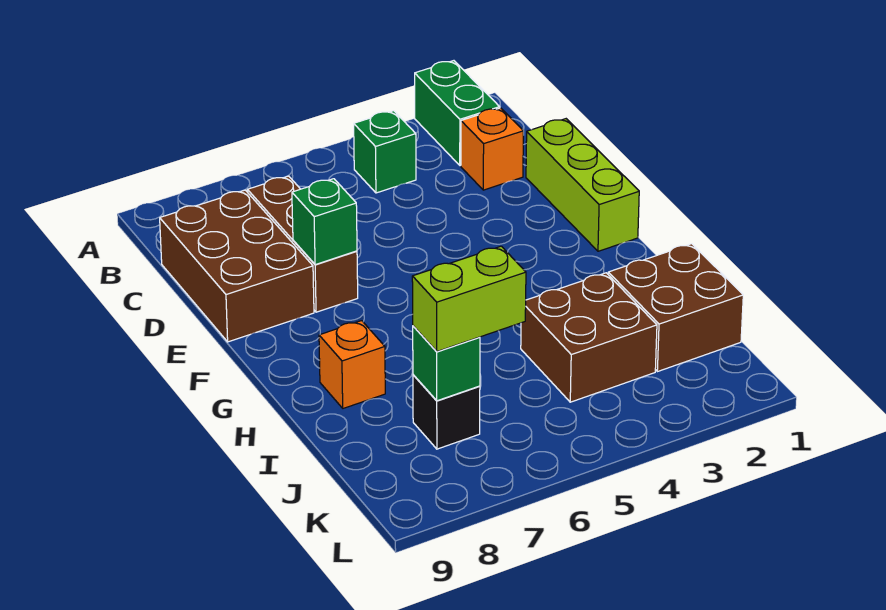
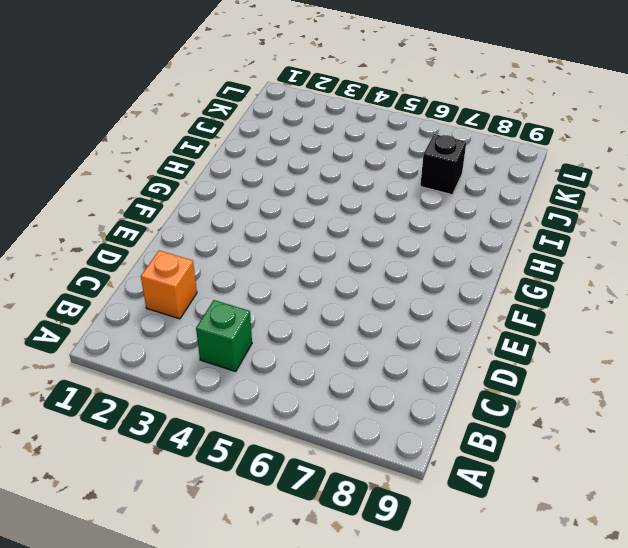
none -> green brick A2:B2 level 1
none -> brown brick C7:E7 level 1
none -> brown brick C8:E9 level 1

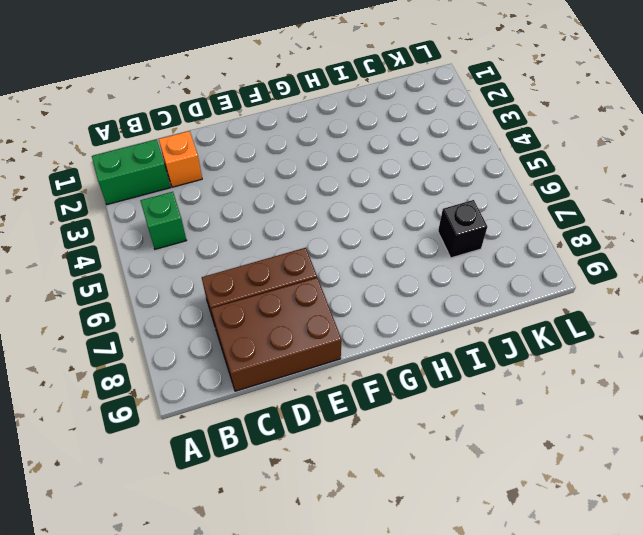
none -> lime brick D1:F1 level 1
none -> orange brick H8 level 1
none -> brown brick I1:J2 level 1

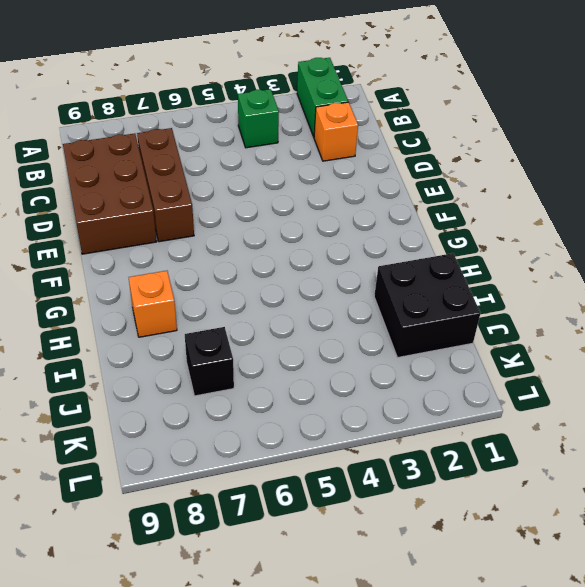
black brick I1:J2 level 1 -> brown brick I1:J2 level 1
none -> lime brick D1:F1 level 1
none -> brown brick I3:J4 level 1
none -> green brick E7 level 2

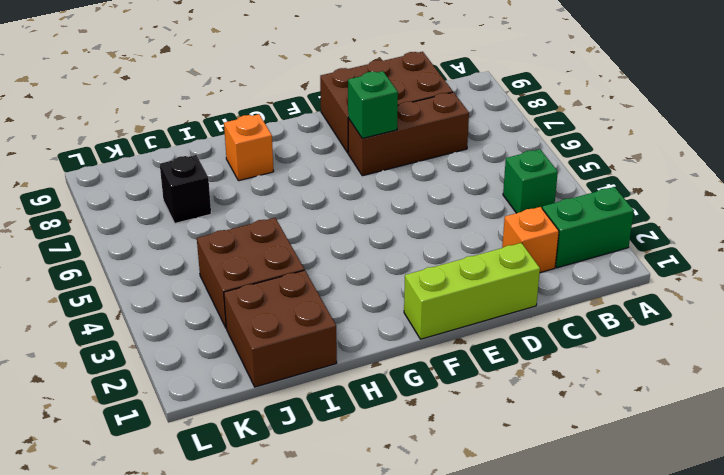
none -> green brick J7 level 2
none -> lime brick J6:J7 level 3

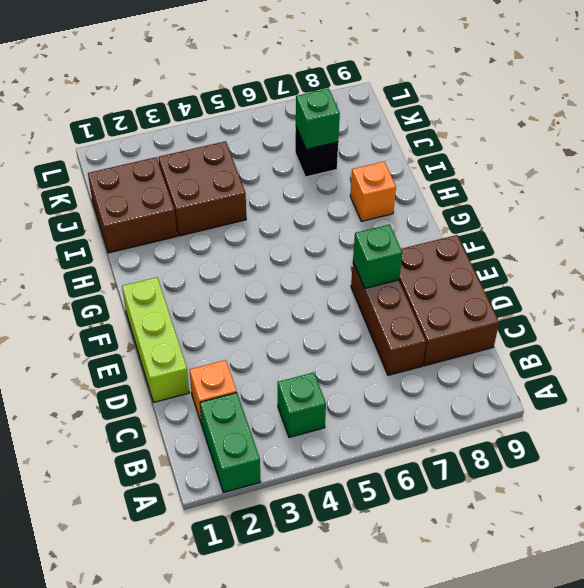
none -> lime brick J6:J7 level 3

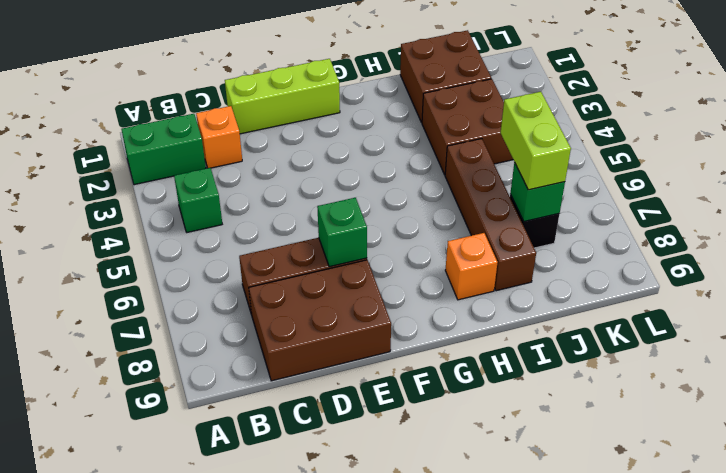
brown brick I5:I8 level 1 -> none

